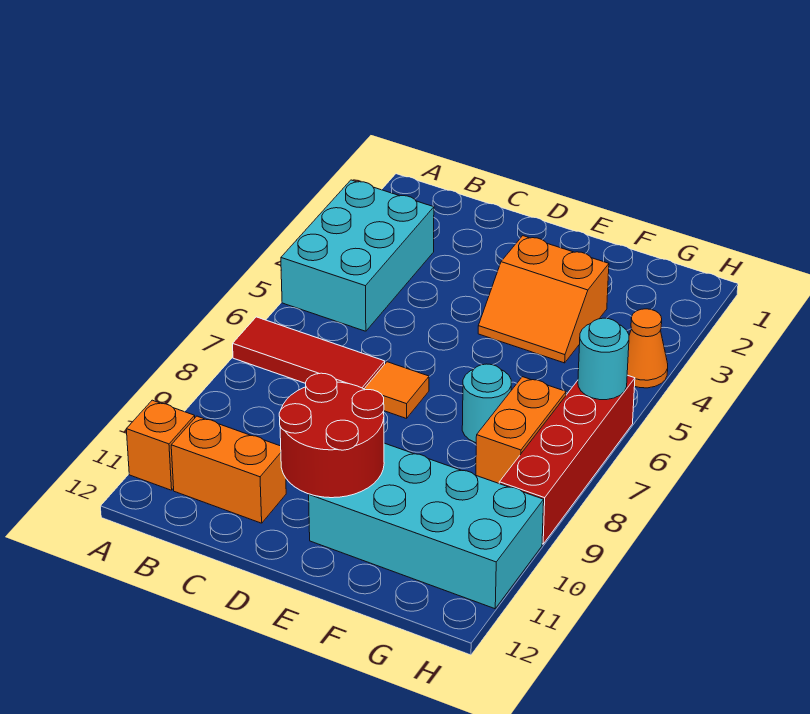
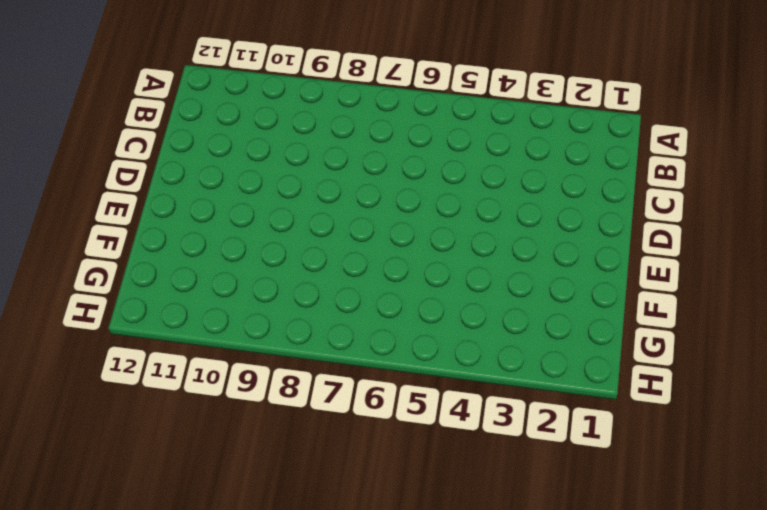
none -> cyan brick A3:B5 level 1
none -> red tile A7:C7 level 1
none -> orange brick A11 level 1

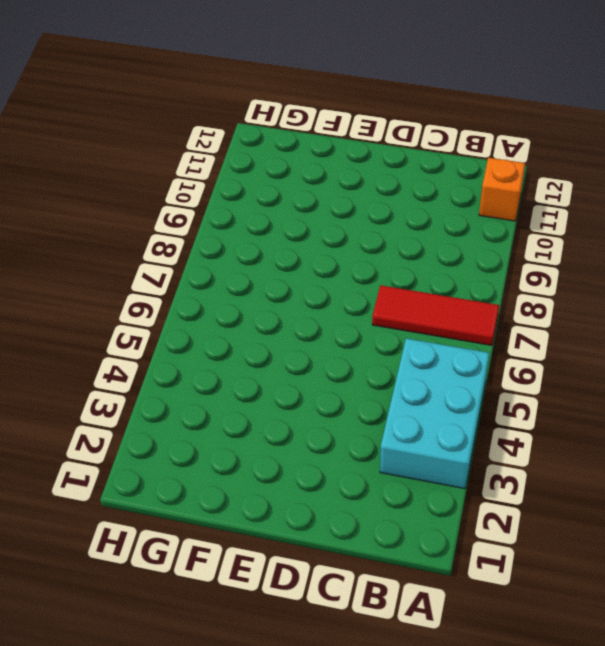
none -> orange brick B11:C11 level 1
none -> orange tile D7 level 1
none -> orange slope E3:F4 level 1 top 3

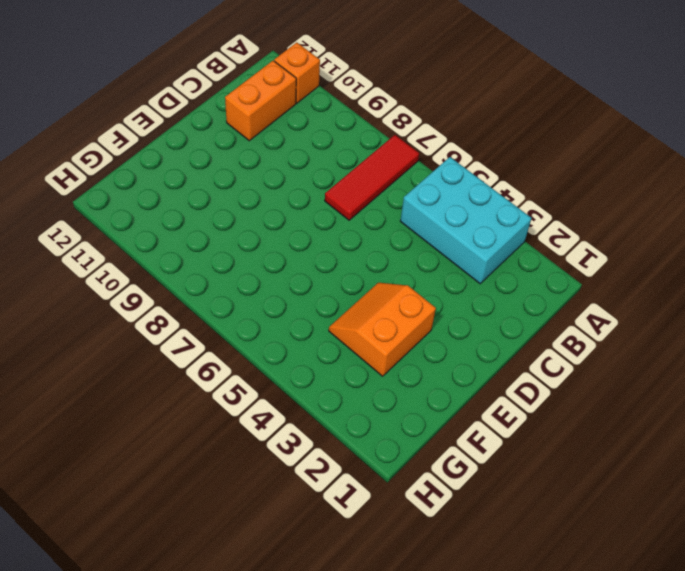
none -> orange tile D7 level 1
none -> cyan brick E10:H11 level 1
none -> cyan round brick F7 level 1

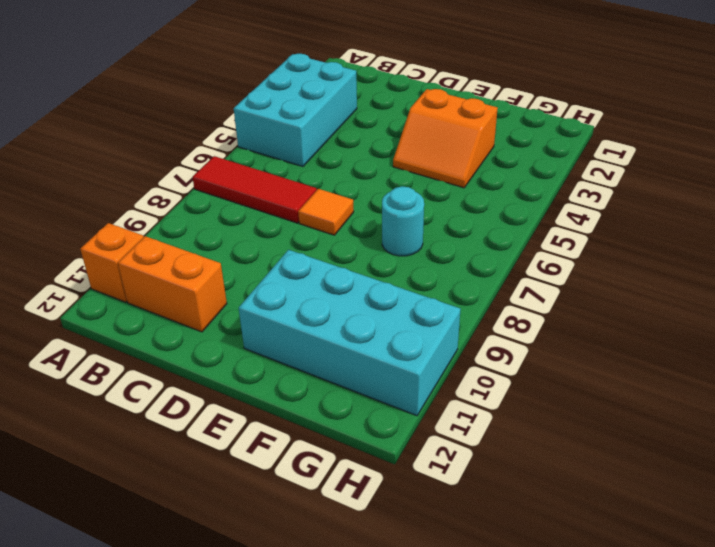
none -> orange brick G7:G8 level 1
none -> orange cone H4 level 1
none -> red brick H6:H9 level 1

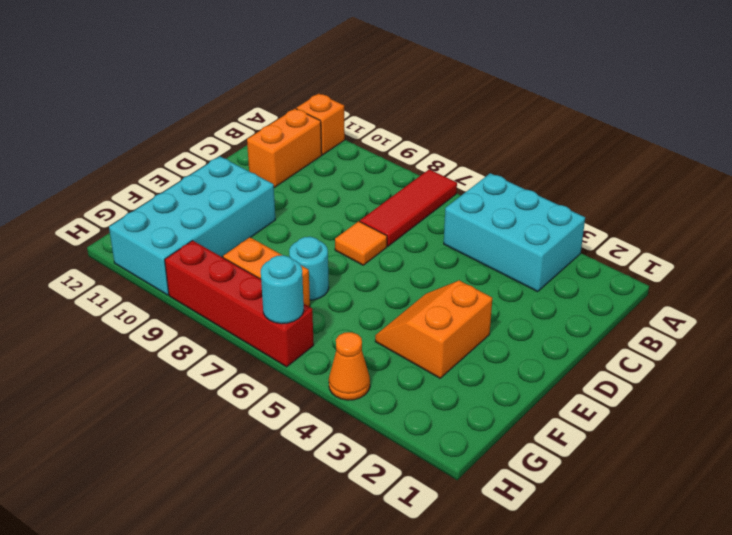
none -> red round brick D10:E11 level 2

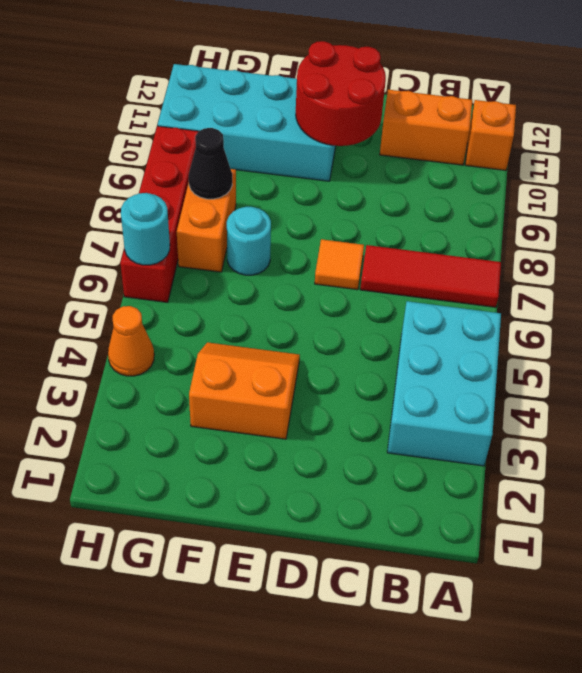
black cone G8 level 2 -> none

